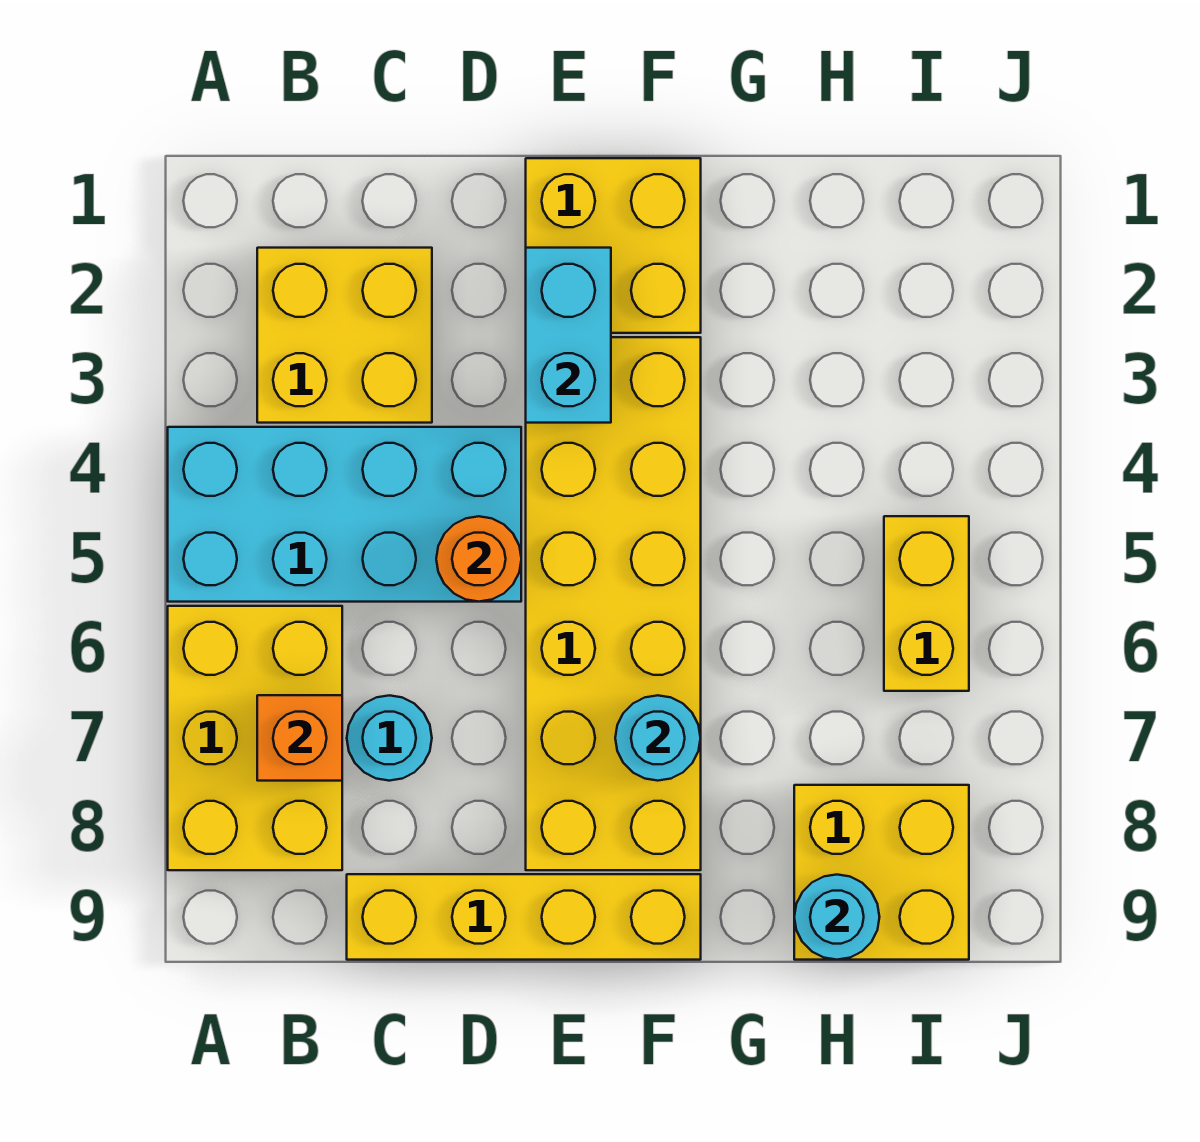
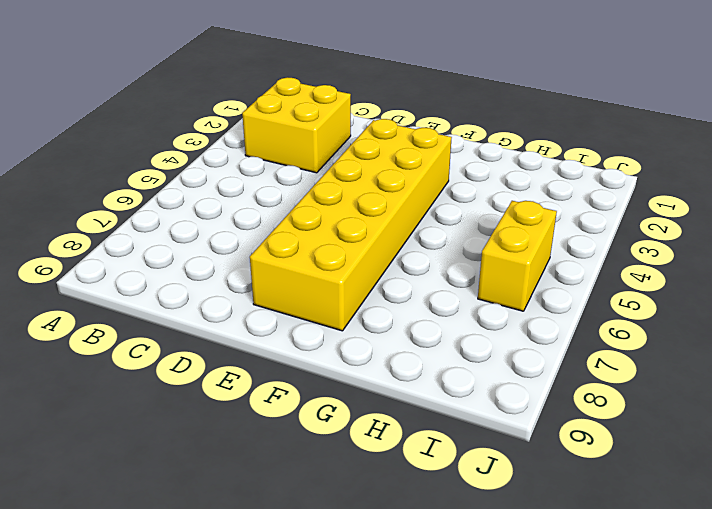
none -> cyan brick A4:D5 level 1
none -> yellow brick A6:B8 level 1
none -> cyan round brick C7 level 1

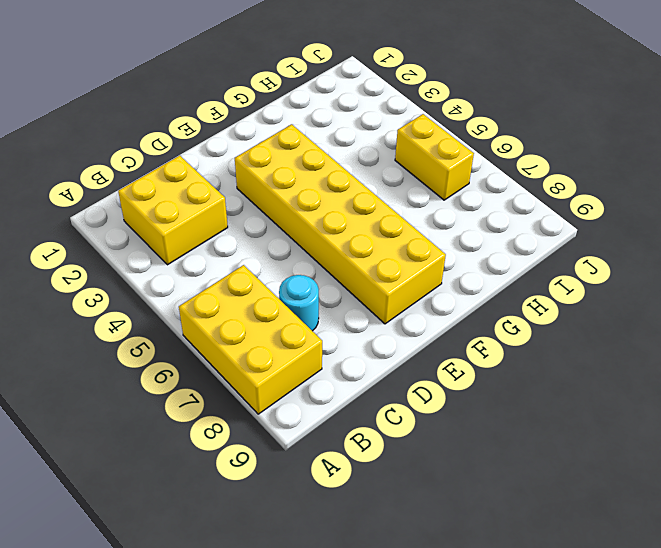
none -> cyan brick A4:D5 level 1
none -> yellow brick C9:F9 level 1
none -> yellow brick E1:F2 level 1

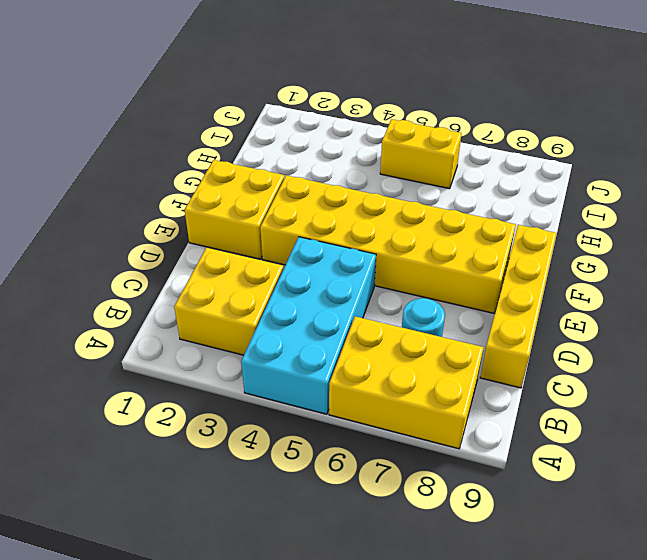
none -> yellow brick H8:I9 level 1
none -> orange brick B7 level 2
none -> orange round brick D5 level 2

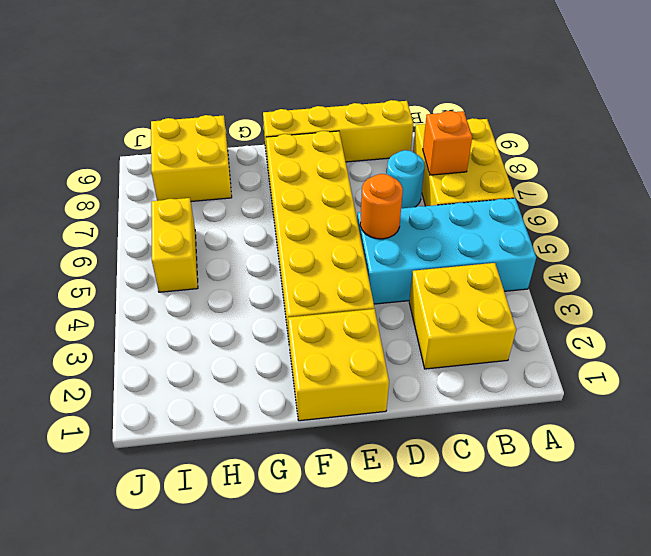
none -> cyan brick E2:E3 level 2
none -> cyan round brick F7 level 2
none -> cyan round brick H9 level 2

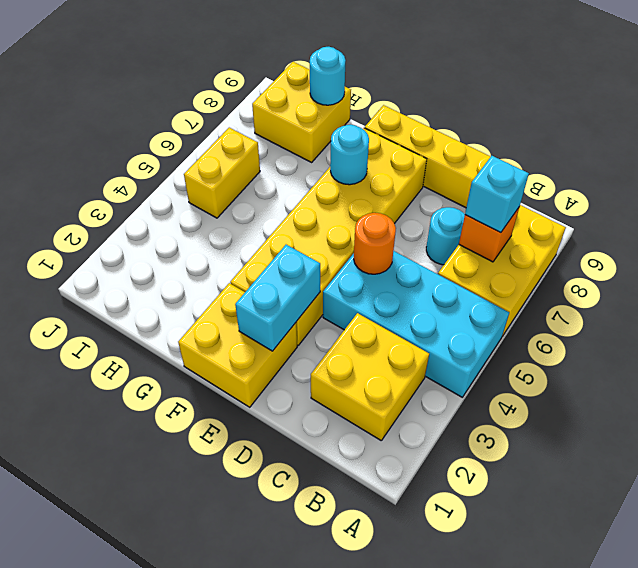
cyan brick B7 level 3 -> none

